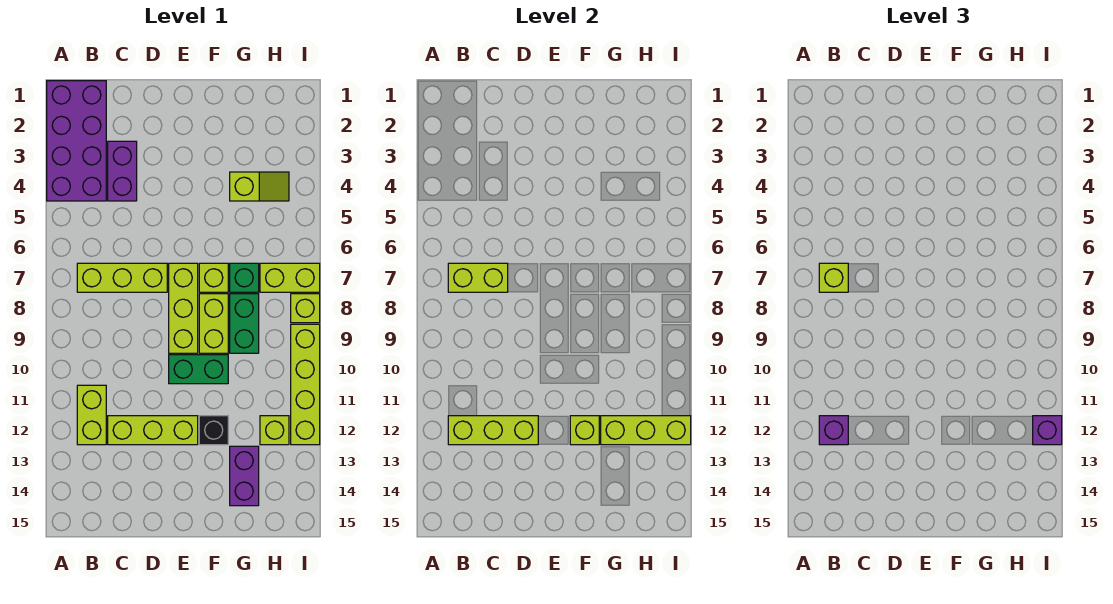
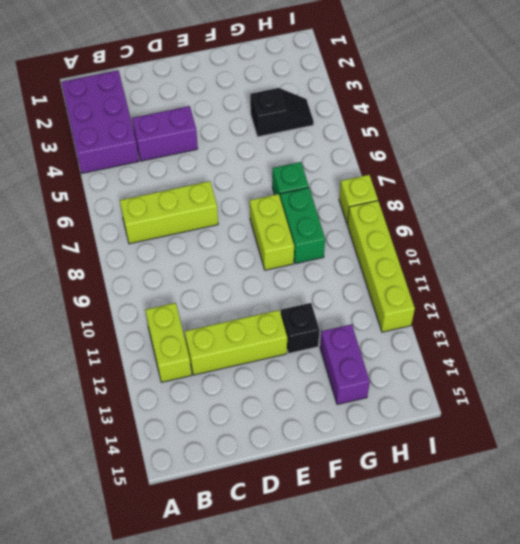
purple brick A2:B4 level 1 -> purple brick A1:B4 level 1
purple brick C4:D4 level 1 -> purple brick C3:C4 level 1
black slope G4:H4 level 1 top G -> lime slope G4:H4 level 1 top G
none -> lime brick E7:E9 level 1
none -> green brick E10:F10 level 1
none -> lime brick F7 level 1

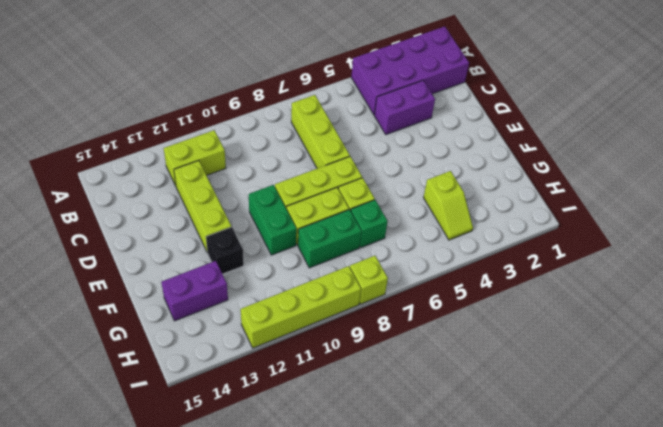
none -> lime brick H7:I7 level 1
none -> lime brick H12 level 1
none -> lime brick B7:C7 level 2

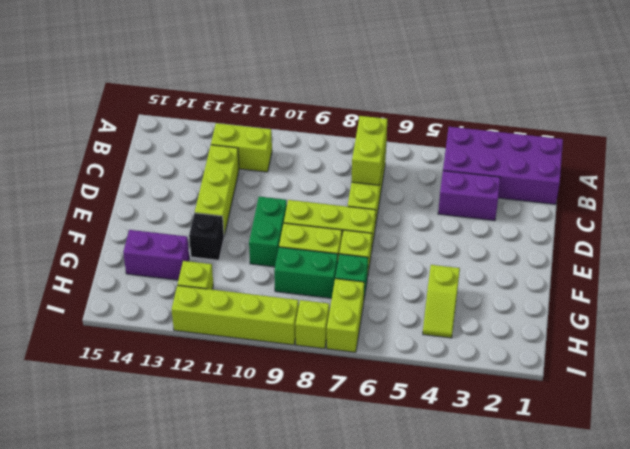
none -> lime brick B12:D12 level 2
none -> lime brick F12 level 2
none -> lime brick G12:I12 level 2

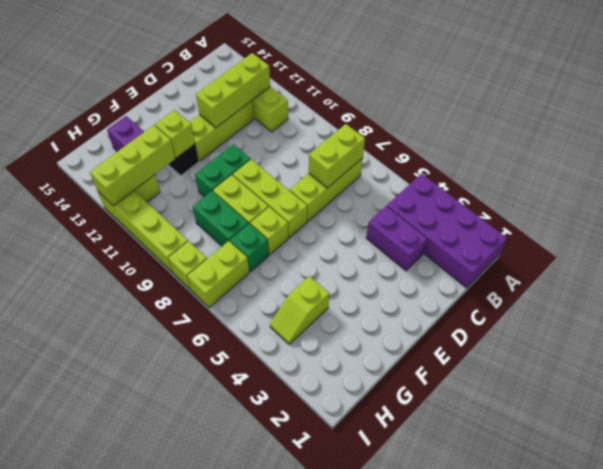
none -> lime brick B7 level 3
none -> purple brick B12 level 3
none -> purple brick I12 level 3

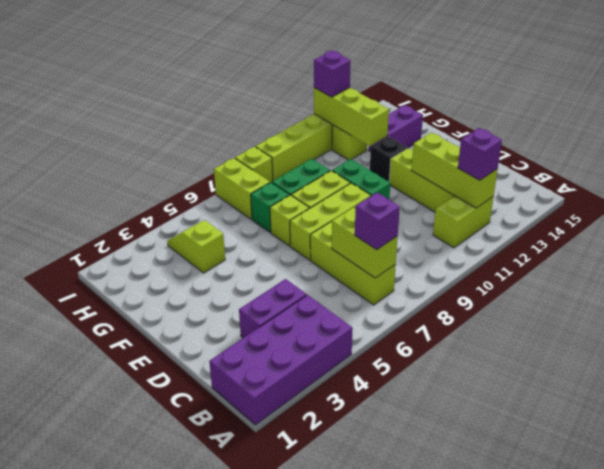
purple brick B7 level 3 -> lime brick B7 level 3
none -> lime brick F12 level 2

